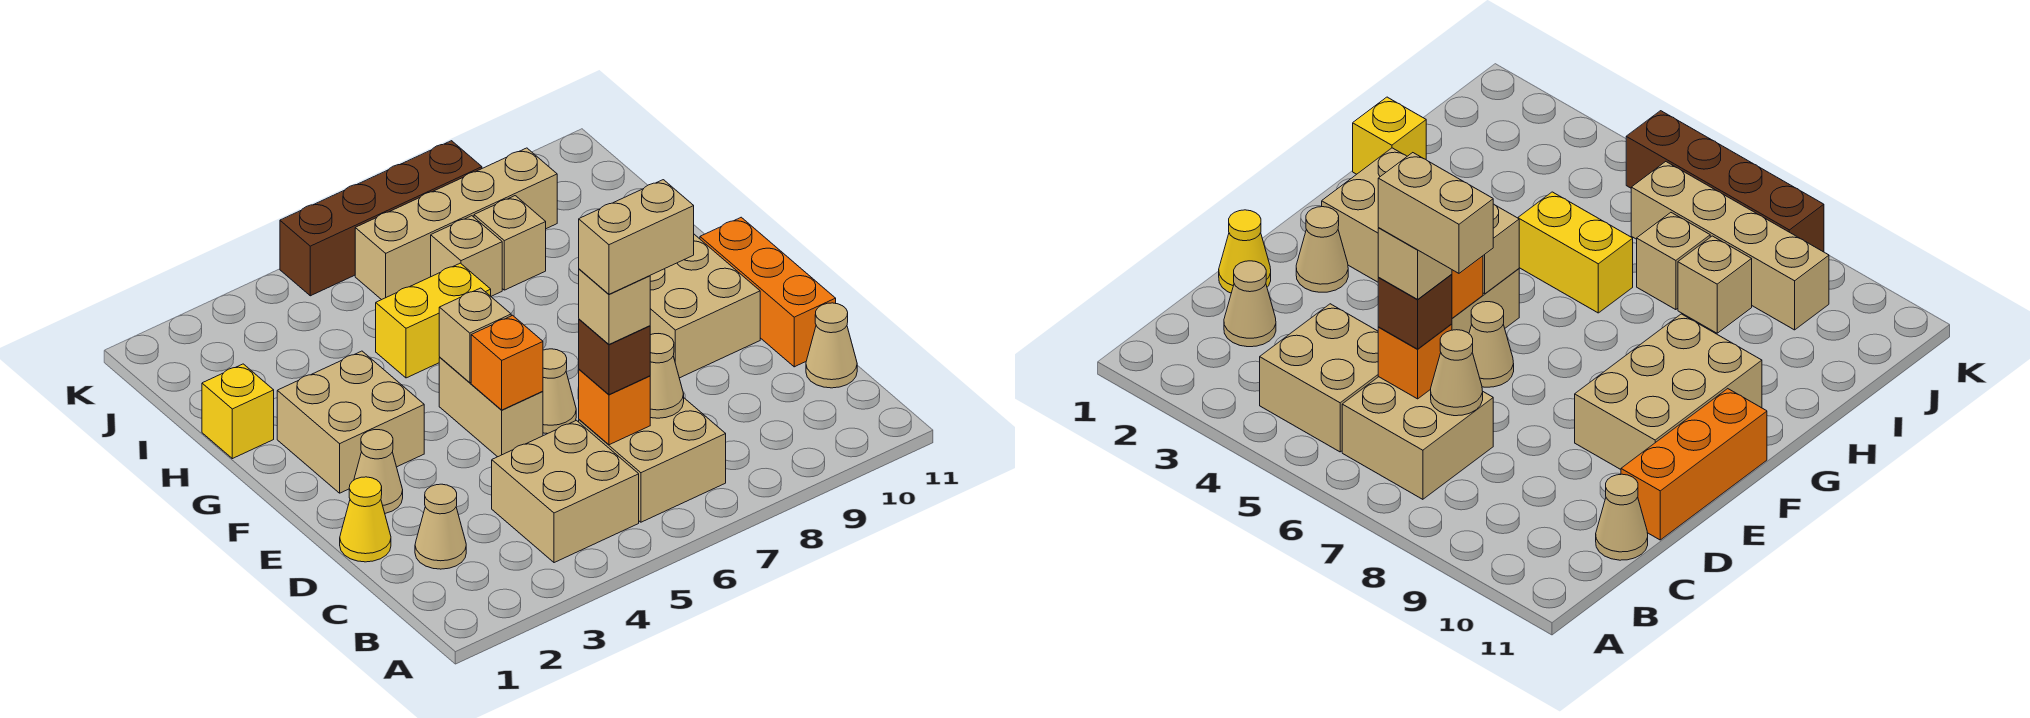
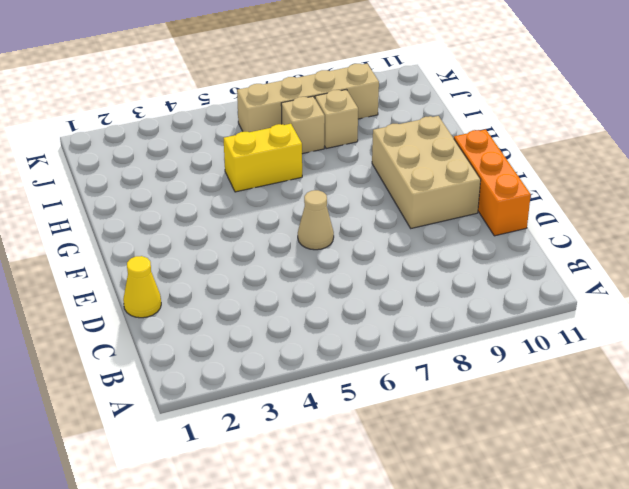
none -> tan brick B4:C5 level 1
none -> tan brick B6:C7 level 1
none -> tan cone C2 level 1

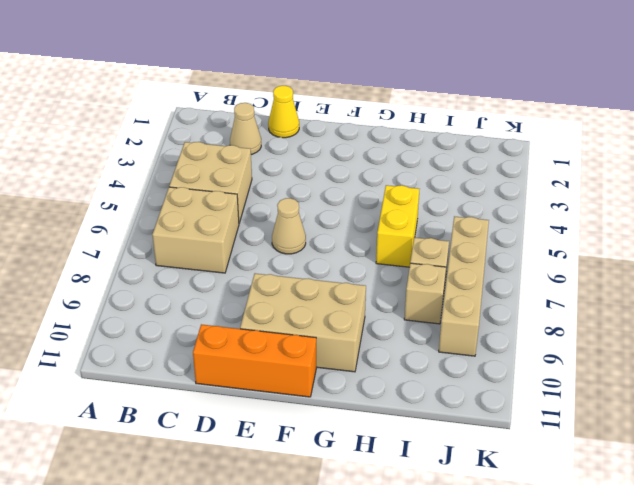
none -> tan cone C11 level 1
none -> tan cone E2 level 1
none -> tan brick E5:F5 level 1

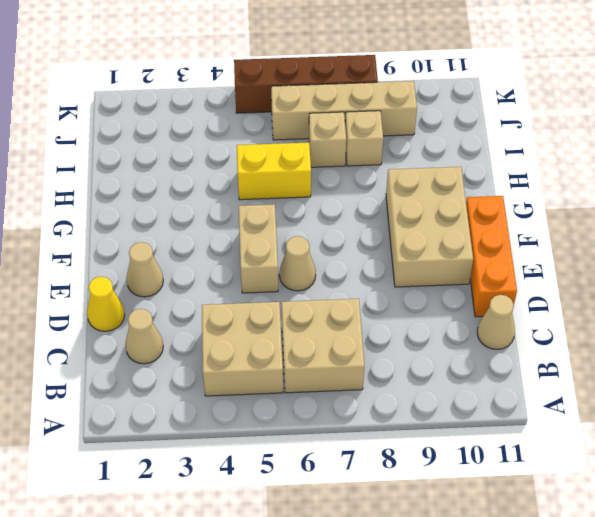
none -> tan brick F2:G3 level 1
none -> yellow brick H1 level 1
none -> orange brick C6 level 2

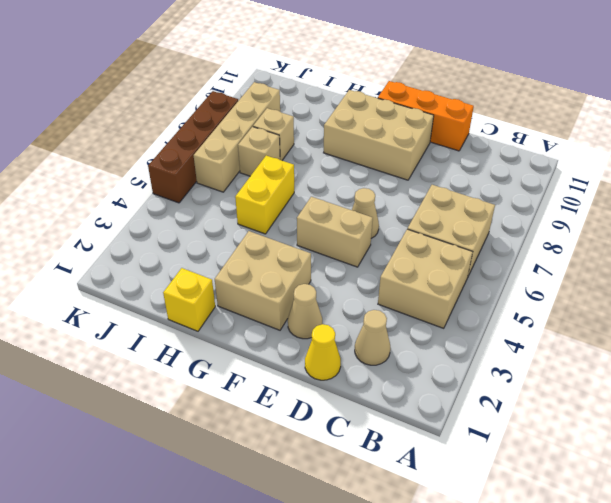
none -> tan cone C11 level 1
none -> orange brick C6 level 2
none -> tan cone C7 level 2

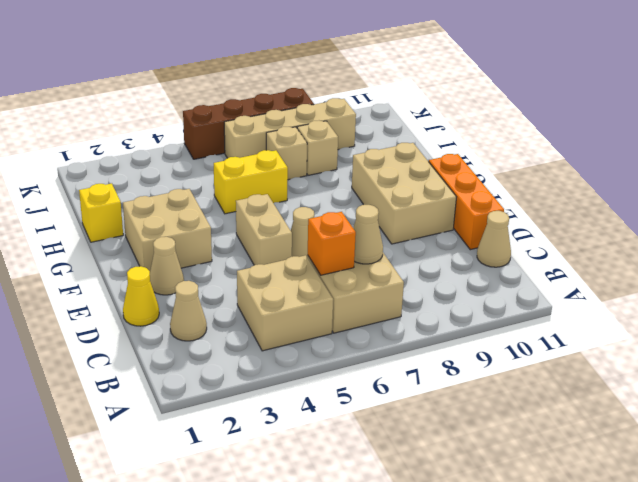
none -> orange brick E5 level 2
none -> tan brick F5 level 2
none -> brown brick C6 level 3

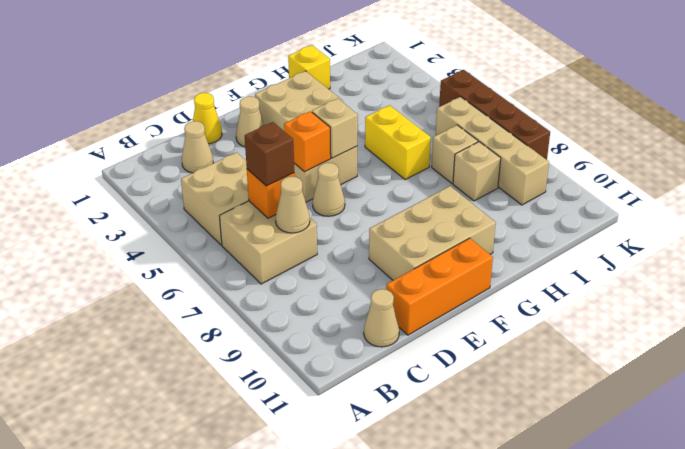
none -> tan brick C6 level 4
none -> tan brick C6:C7 level 5

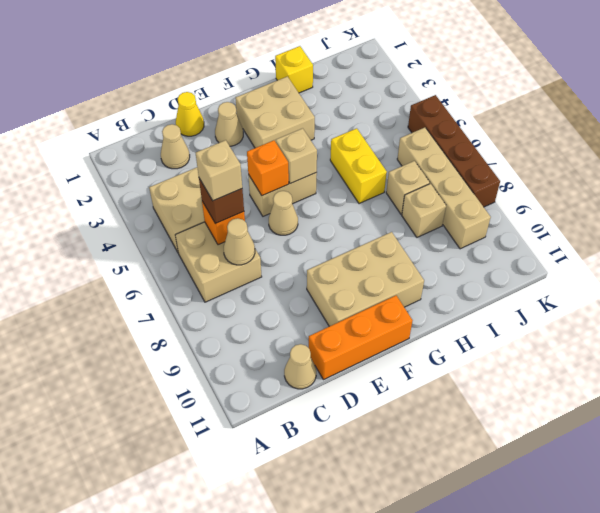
none -> tan brick C6:C7 level 5

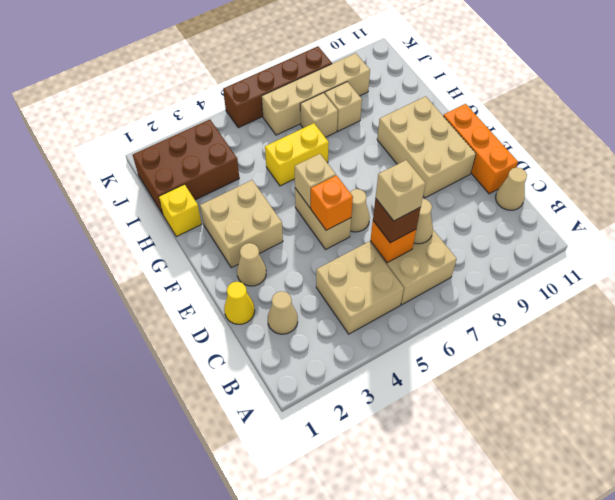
brown brick I1:J3 level 1 -> none
none -> tan brick C6:C7 level 5

